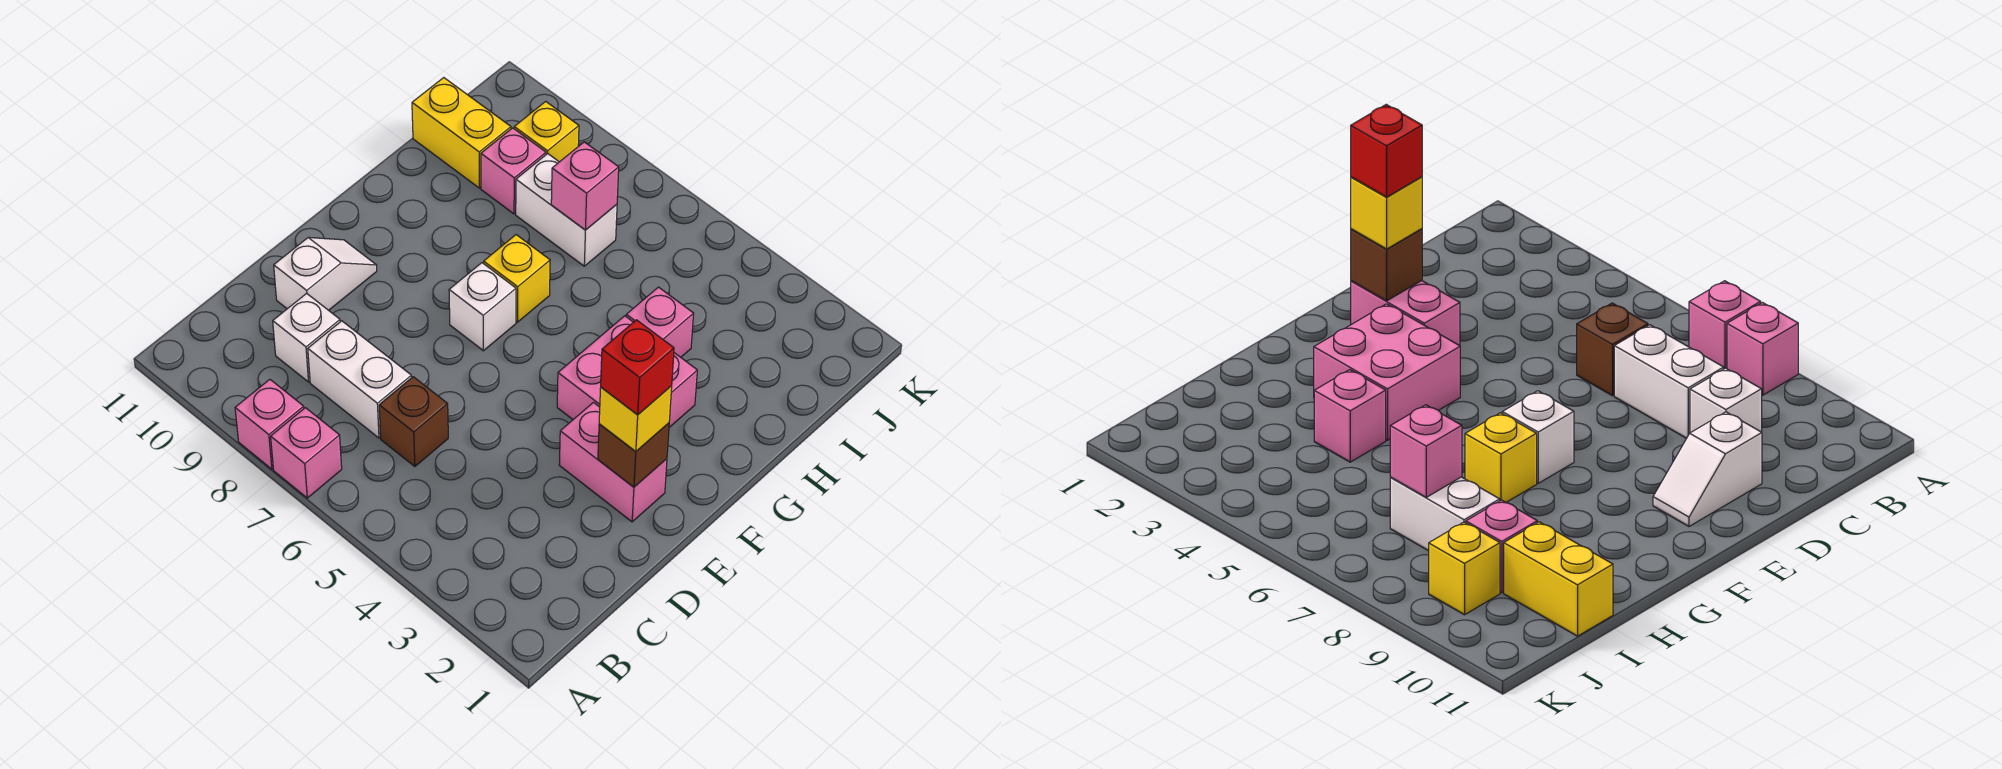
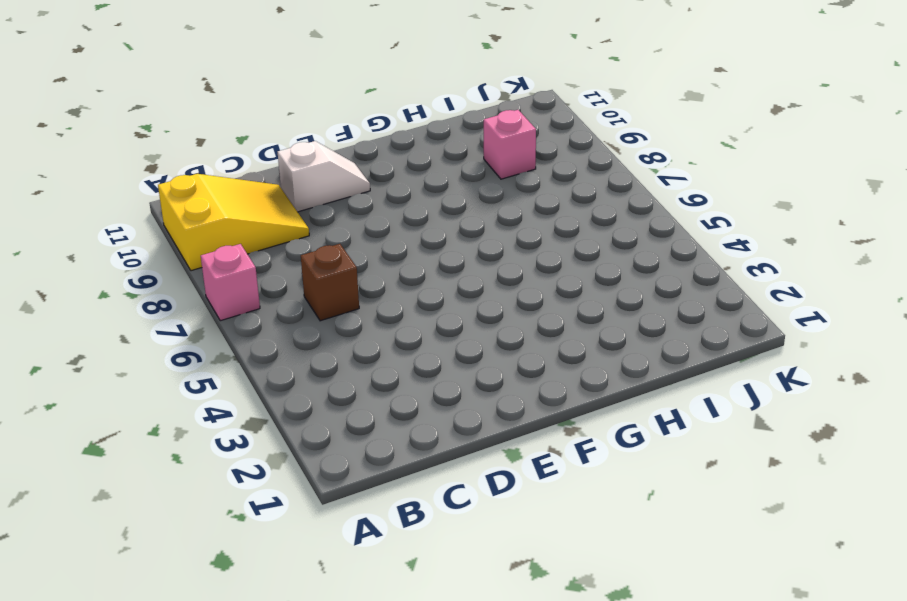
yellow slope A9:C10 level 1 top A -> white brick C9 level 1
none -> pink brick A8 level 1
none -> white brick C7:C8 level 1
none -> pink brick E2:E3 level 1

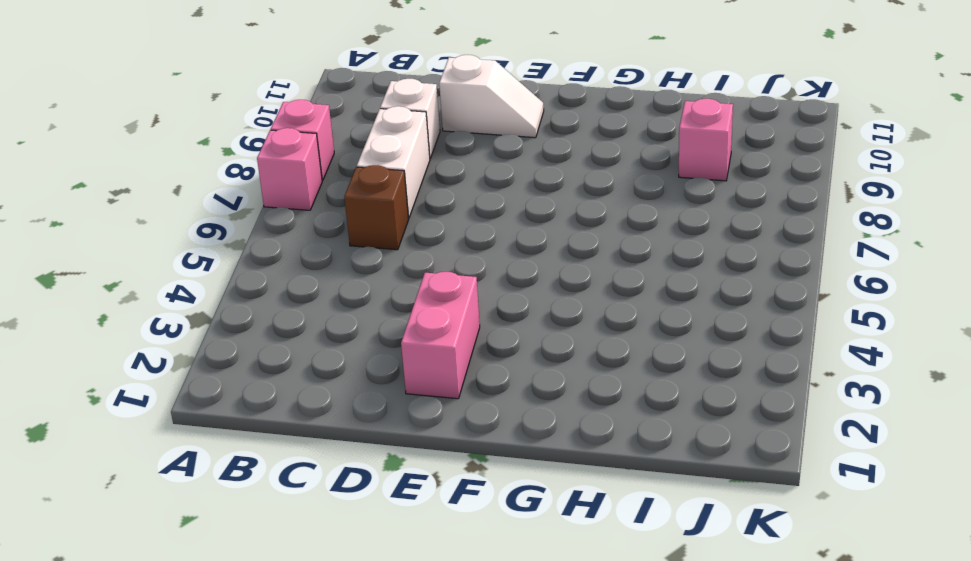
none -> pink brick F3:G4 level 1
none -> white brick F7 level 1
none -> yellow brick G7 level 1

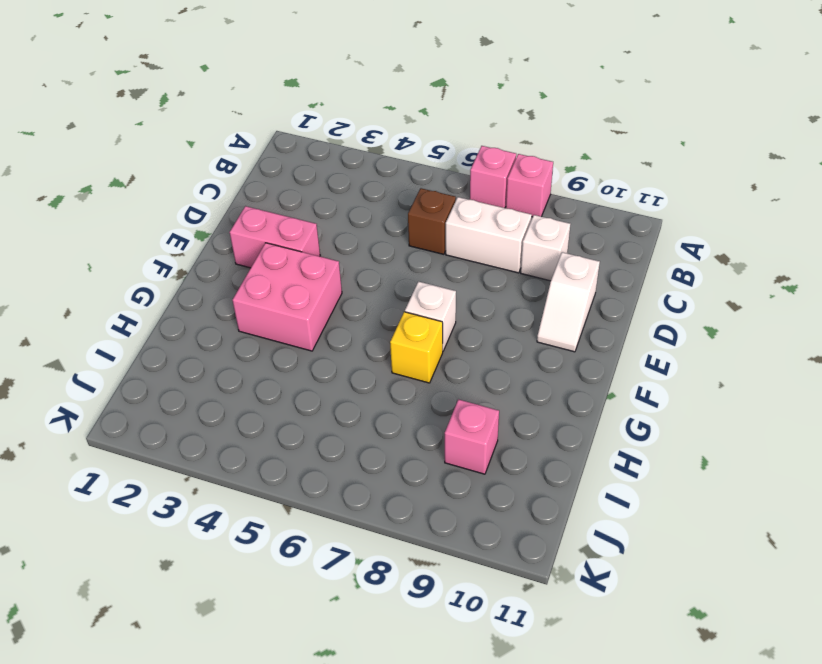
none -> pink brick H4 level 1
none -> white brick I7:I8 level 1
none -> yellow brick I10:I11 level 1

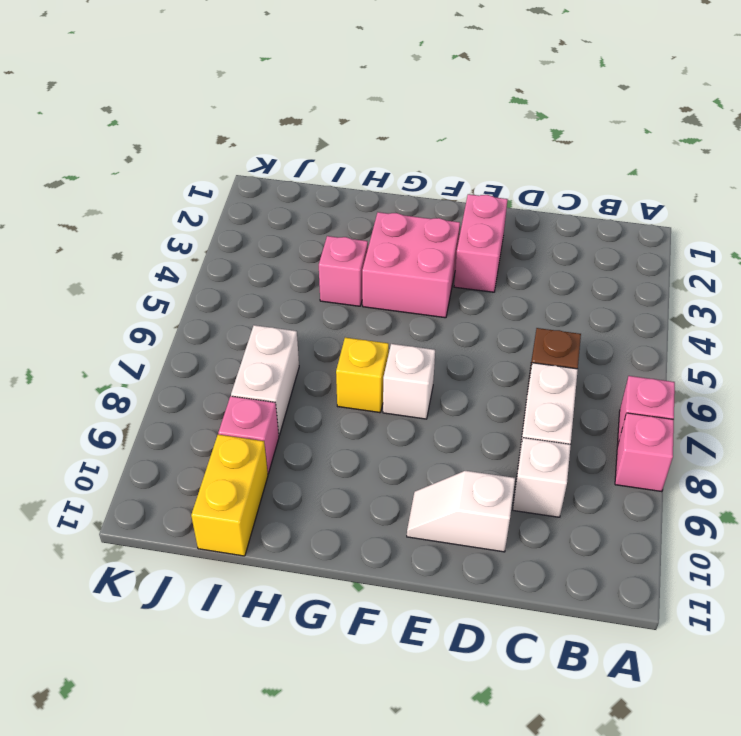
none -> yellow brick J9 level 1
none -> brown brick E2 level 2
none -> pink brick I7 level 2

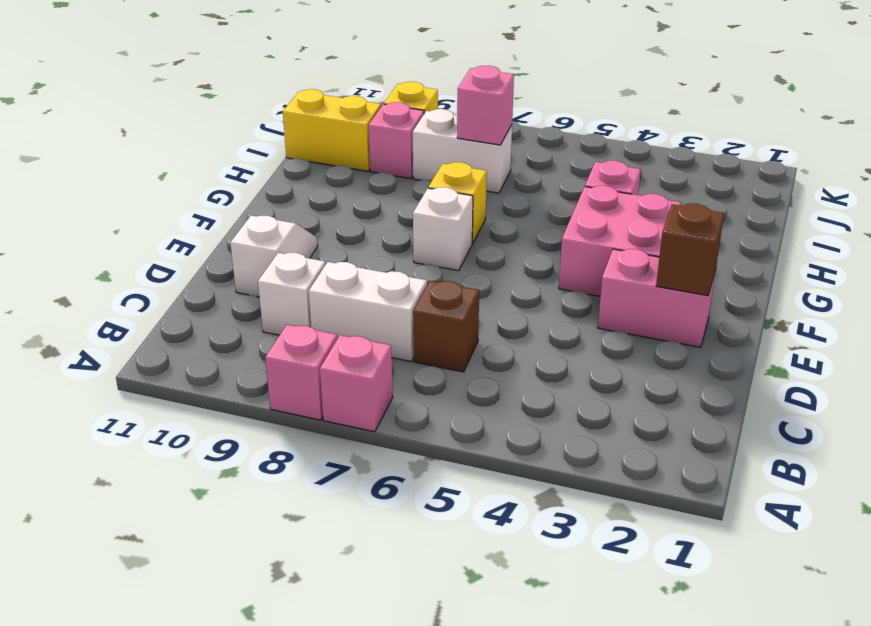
none -> yellow brick E2 level 3
none -> red brick E2 level 4

